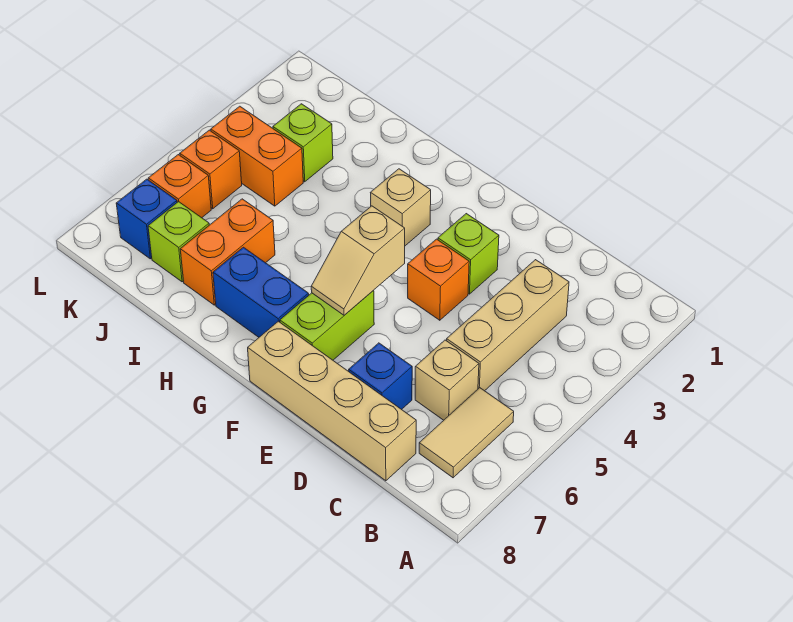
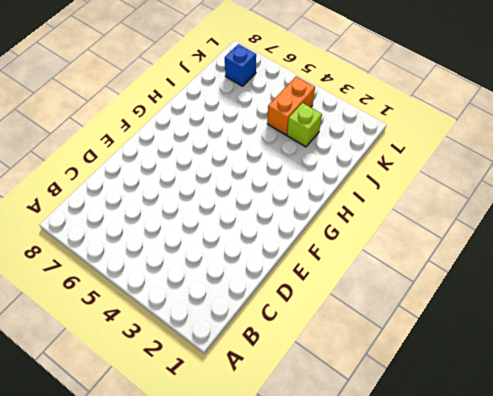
none -> tan tile B6:B7 level 1
none -> tan brick C3:C5 level 1
none -> tan brick C6 level 1

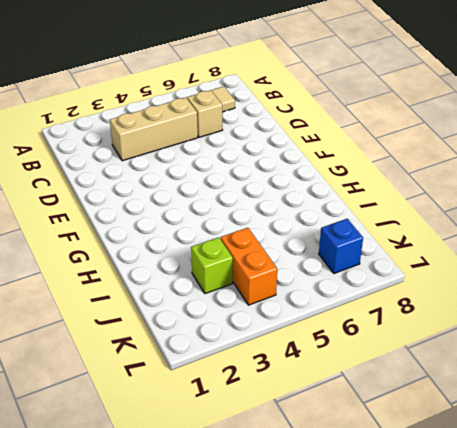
none -> tan brick C8:F8 level 1
none -> blue brick D7 level 1
none -> lime brick E3 level 1

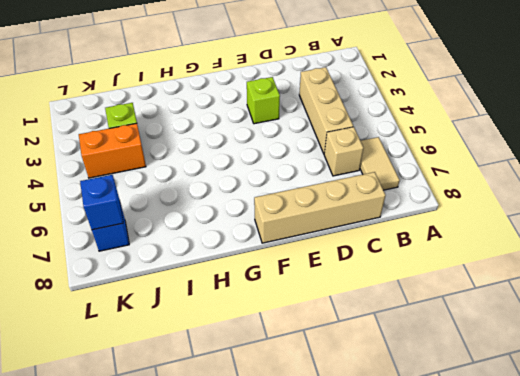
blue brick K7 level 2 -> blue brick D7 level 1
none -> orange brick E4 level 1
none -> lime brick F6:F7 level 1
none -> tan brick G3 level 1

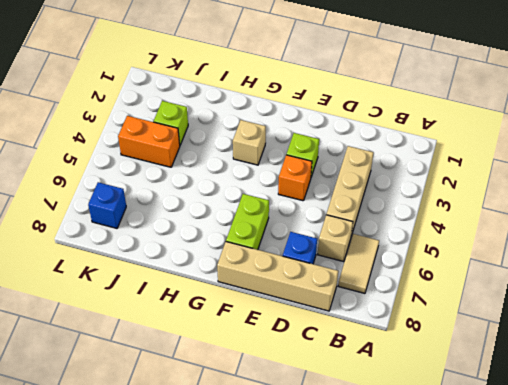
none -> blue brick G7:H7 level 1
none -> orange brick I6:I7 level 1
none -> lime brick J7 level 1

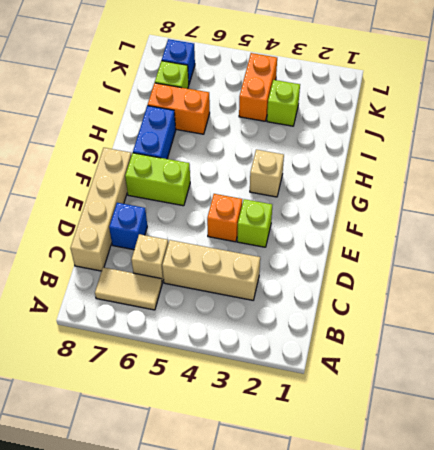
none -> orange brick K5 level 1
none -> orange brick K6 level 1
none -> tan slope F5:F6 level 2 top 5

